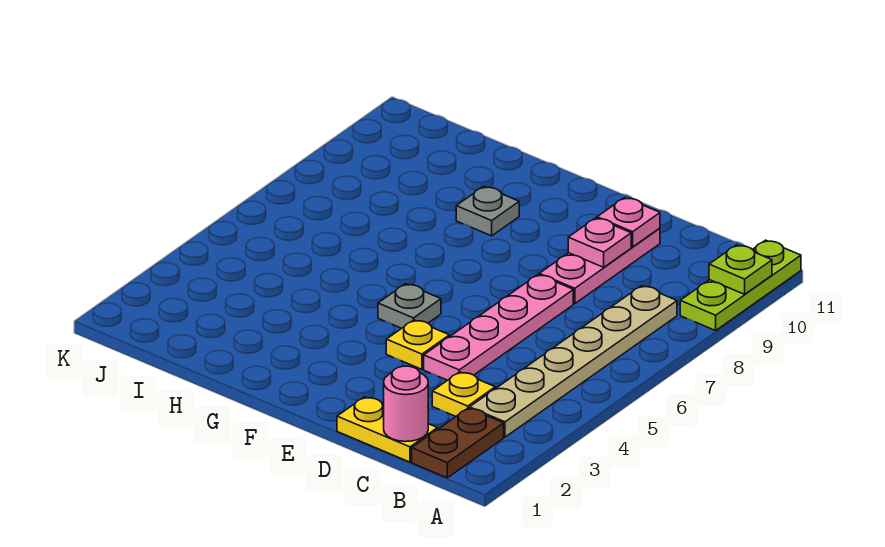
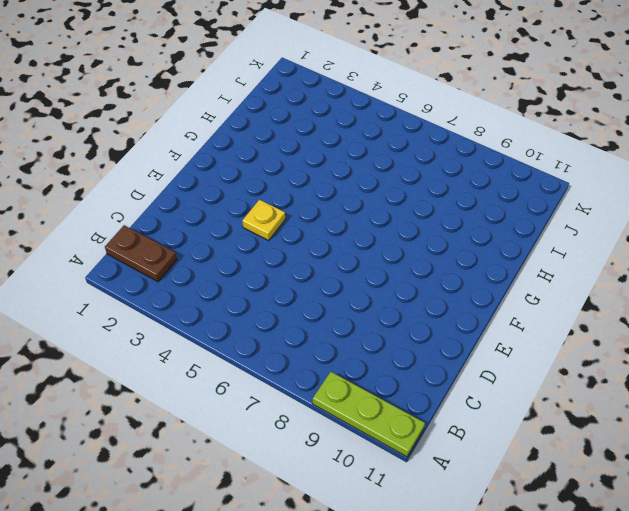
none -> tan plate B3:B8 level 1
none -> yellow plate C1:D1 level 1
none -> yellow plate C3 level 1

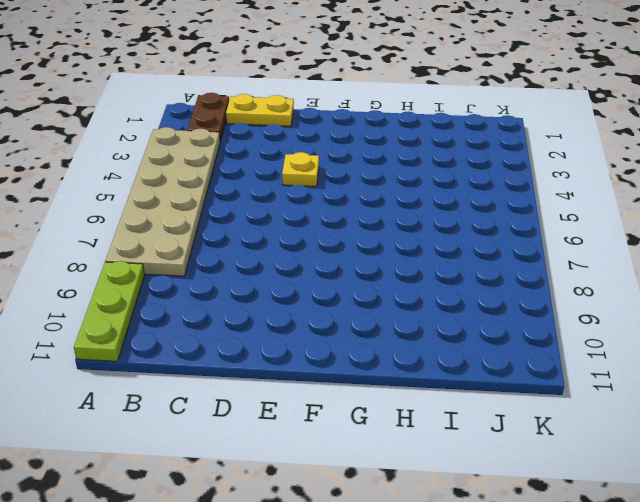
tan plate A3:B8 level 1 -> tan plate B3:B8 level 1
none -> yellow plate C3 level 1
none -> pink plate D4:D7 level 1
none -> pink plate D8:D10 level 1

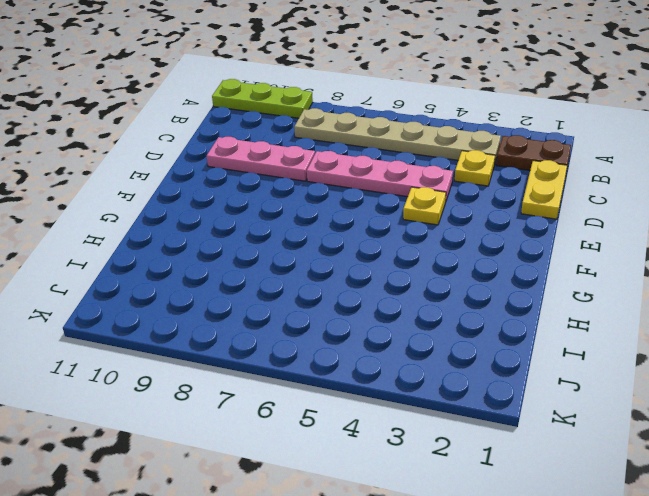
none -> grey plate F5 level 1
none -> grey plate G9 level 1
none -> lime plate A10 level 2

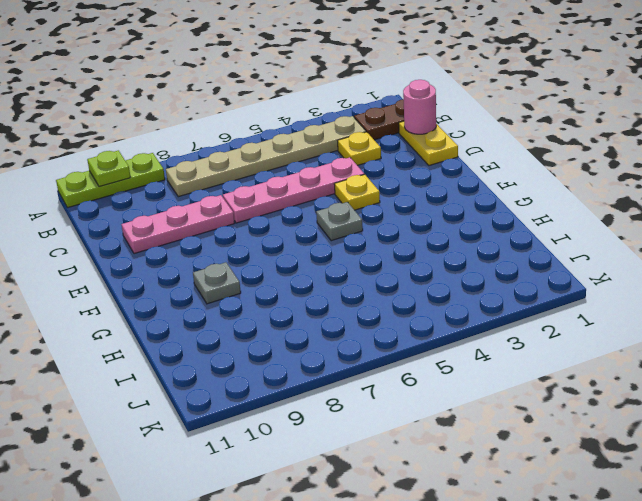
none -> pink plate D9 level 2
none -> pink plate D10 level 2

